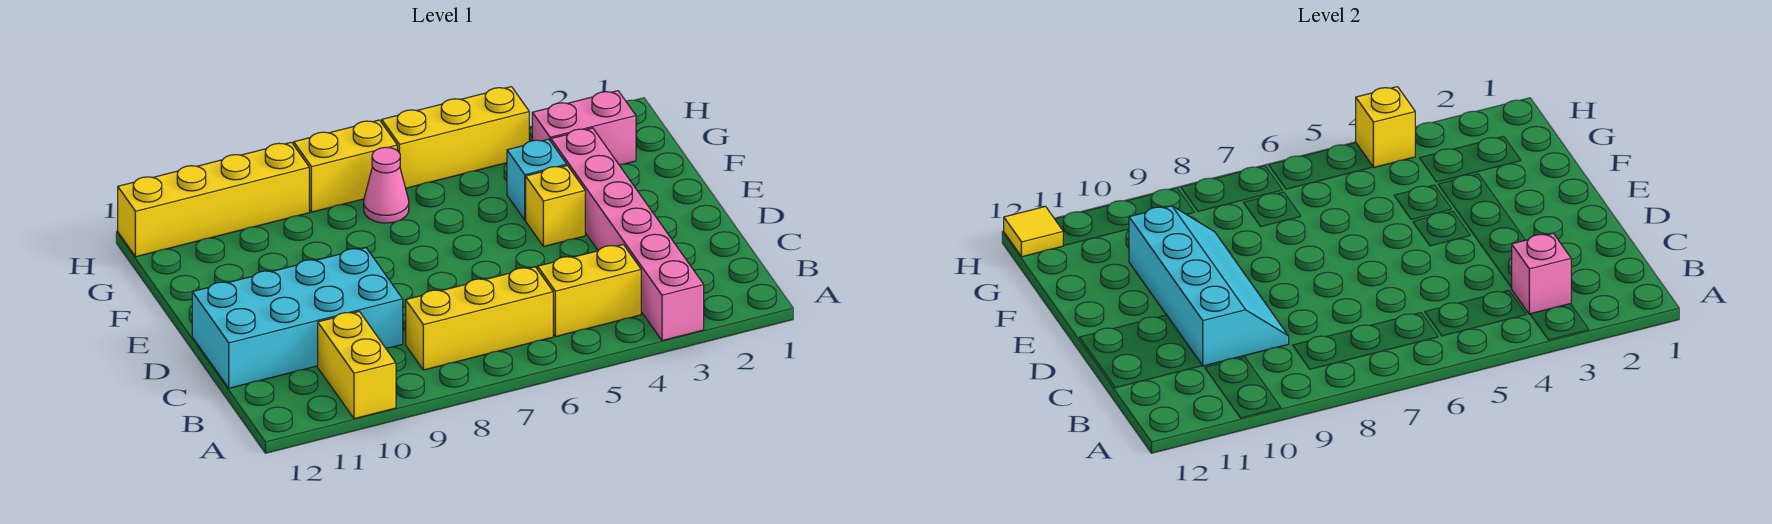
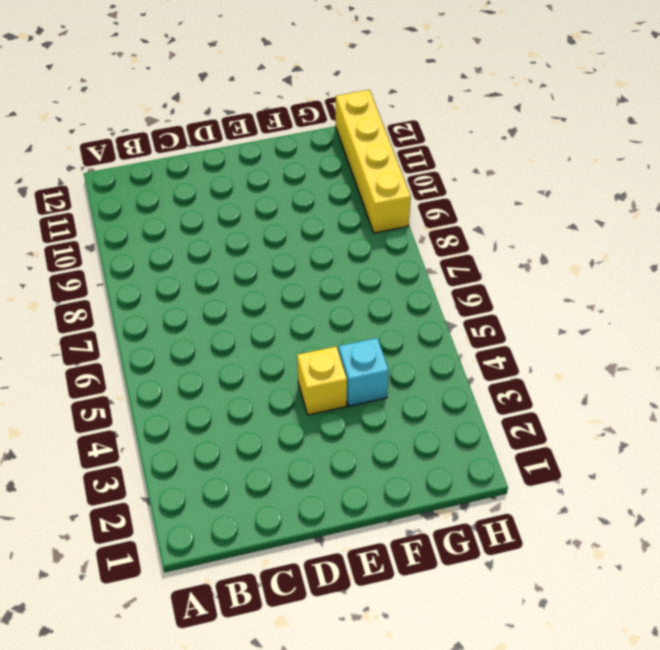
none -> pink brick A3:F3 level 1
none -> yellow brick A10:B10 level 1
none -> yellow brick B4:B5 level 1

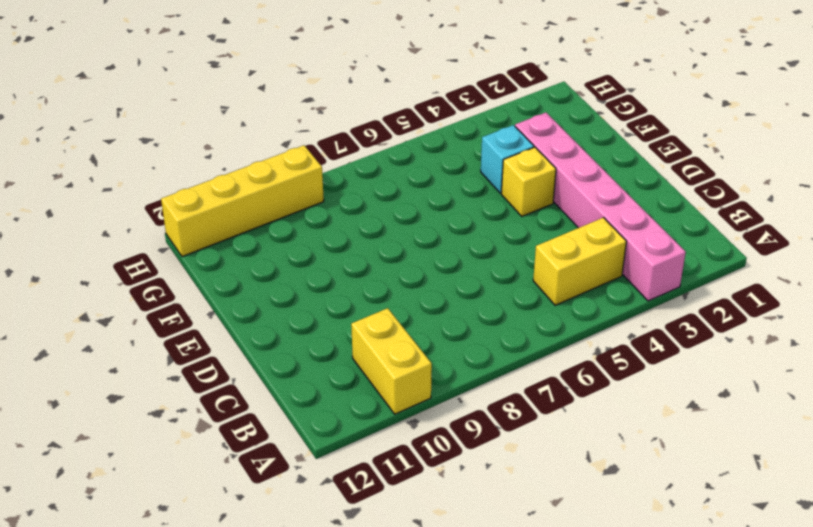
none -> yellow brick B6:B8 level 1
none -> cyan brick C9:D12 level 1
none -> pink brick G2:G3 level 1

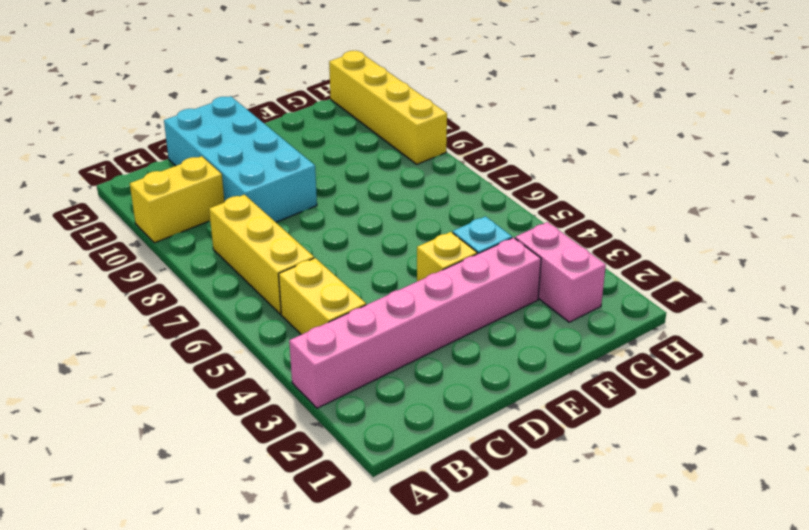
none -> pink cone G7 level 1
none -> yellow brick H4:H6 level 1
none -> yellow brick H7:H8 level 1

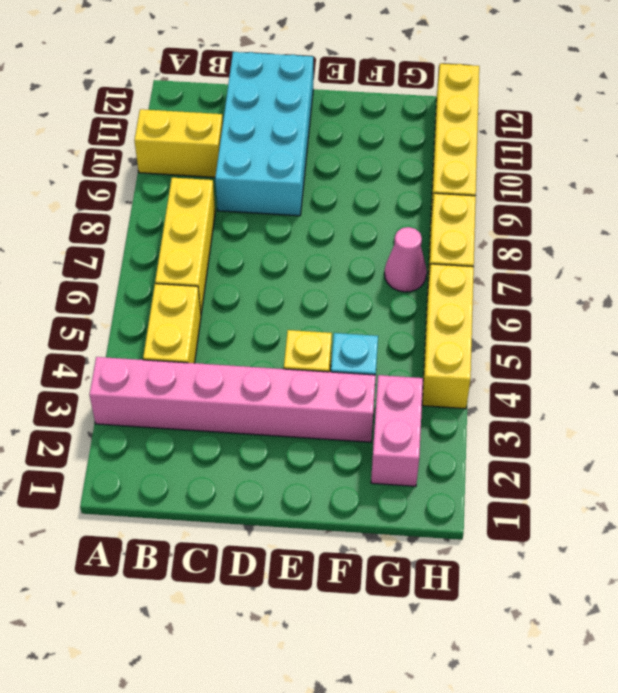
none -> pink brick B3 level 2
none -> cyan slope C9:F10 level 2 top 10
none -> yellow brick H4 level 2

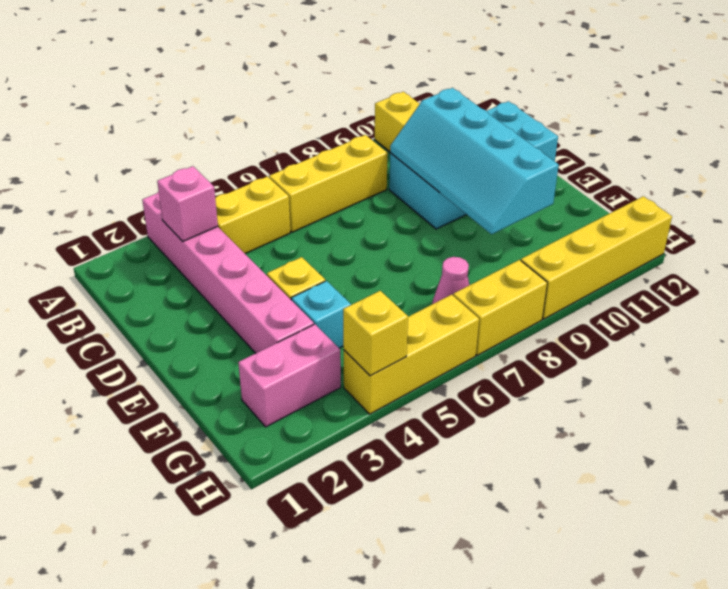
none -> yellow tile H12 level 2

